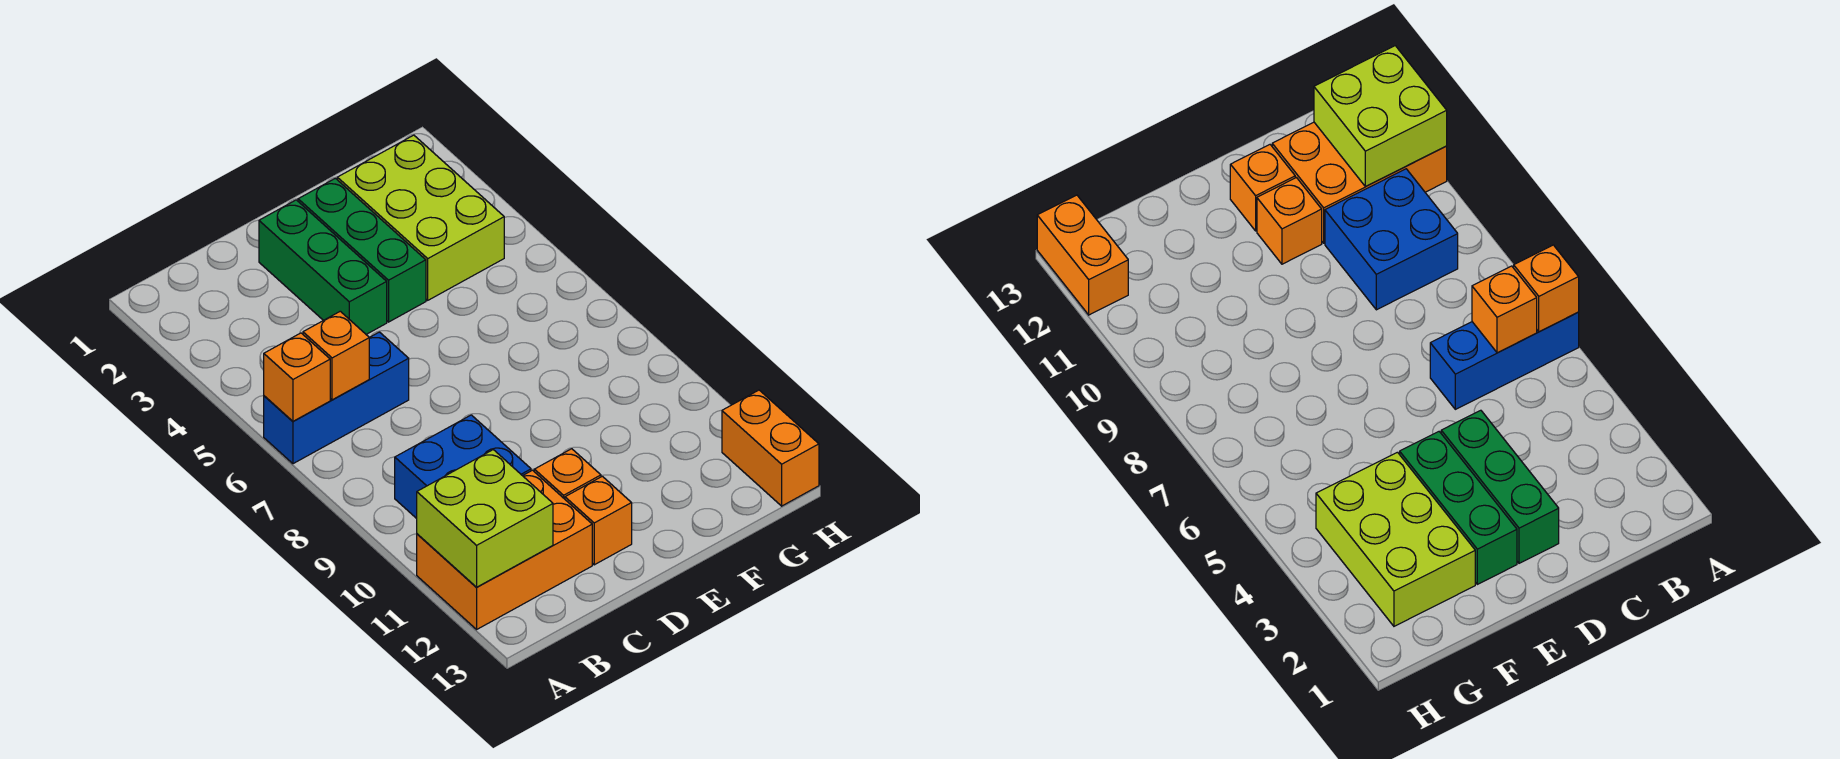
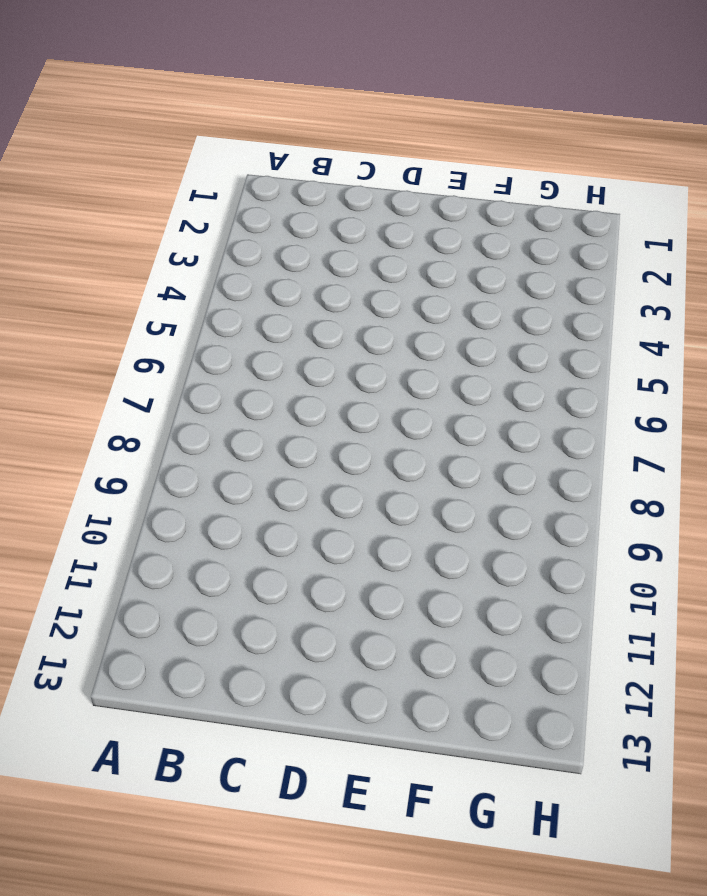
none -> blue brick A6:C6 level 1
none -> orange brick A11:C12 level 1
none -> blue brick B9:C10 level 1

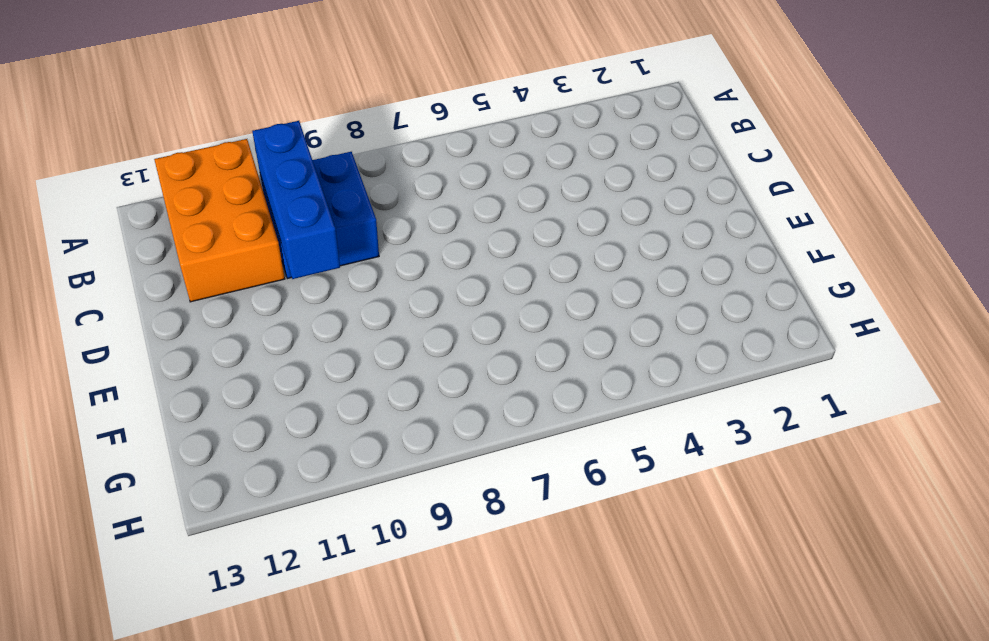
blue brick B10:D10 level 2 -> blue brick A6:C6 level 1
none -> green brick D2:D4 level 1
none -> orange brick D11 level 1
none -> orange brick D12 level 1

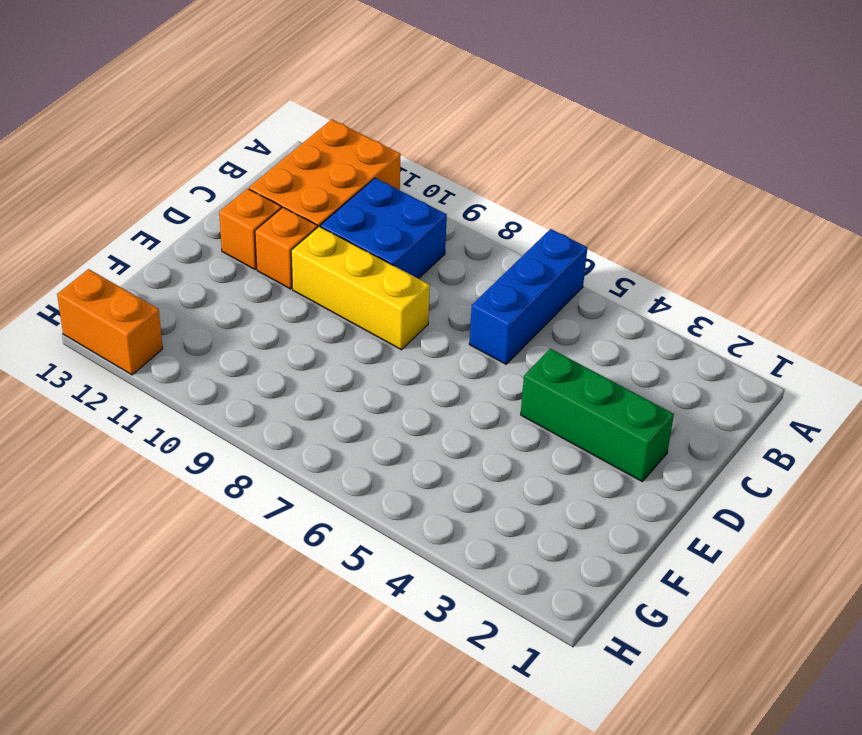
yellow brick D8:D10 level 1 -> none
none -> green brick E2:E4 level 1
none -> lime brick F2:G4 level 1
none -> orange brick A6 level 2

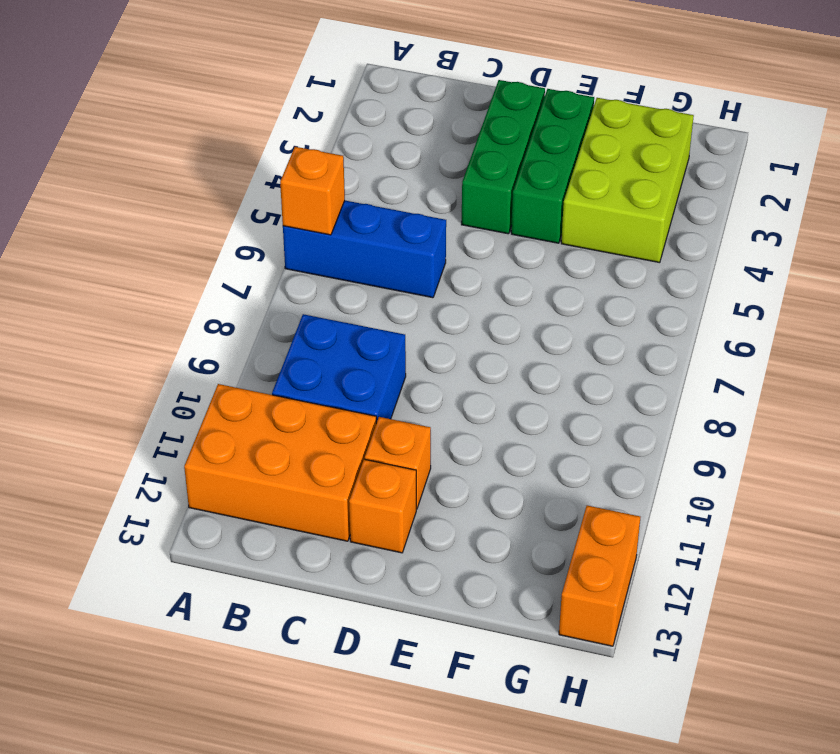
none -> lime brick A11:B12 level 2
none -> orange brick B6 level 2

